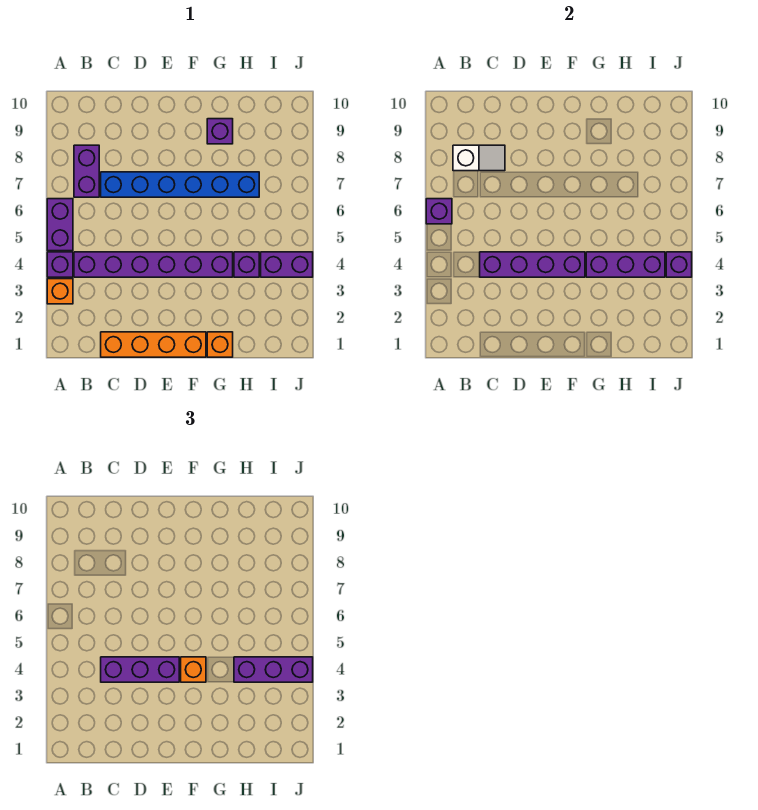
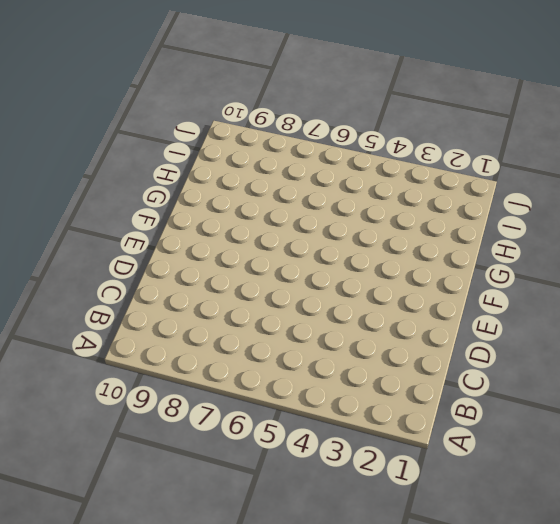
none -> orange brick A3 level 1
none -> purple brick A4 level 1
none -> purple brick A5:A6 level 1

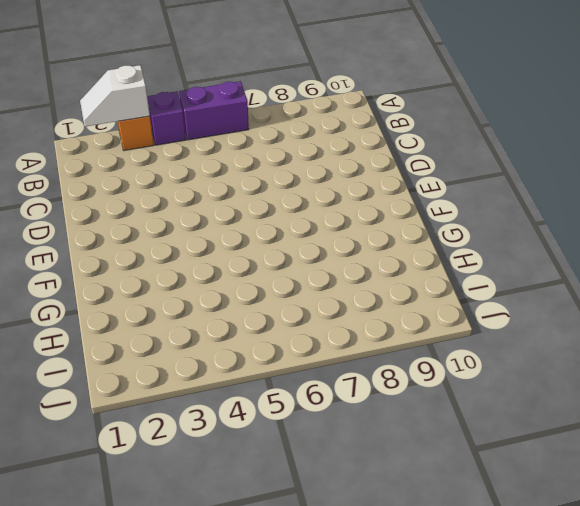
white slope A2:A3 level 2 top 3 -> white slope B8:C8 level 2 top B
none -> purple brick B4:G4 level 1
none -> purple brick B7:B8 level 1
none -> orange brick C1:F1 level 1

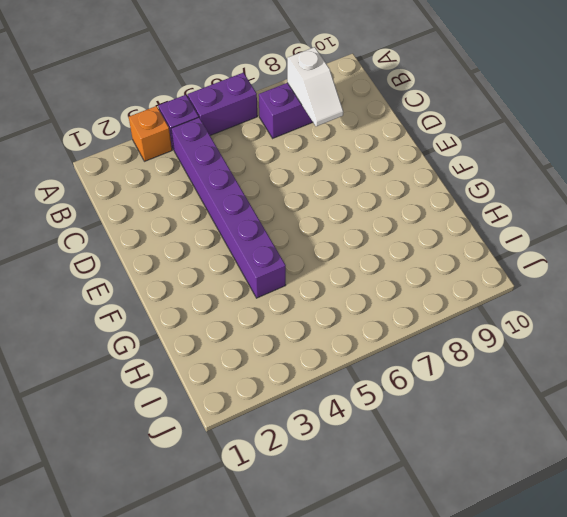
none -> orange brick C1:F1 level 1
none -> blue brick C7:H7 level 1
none -> orange brick G1 level 1

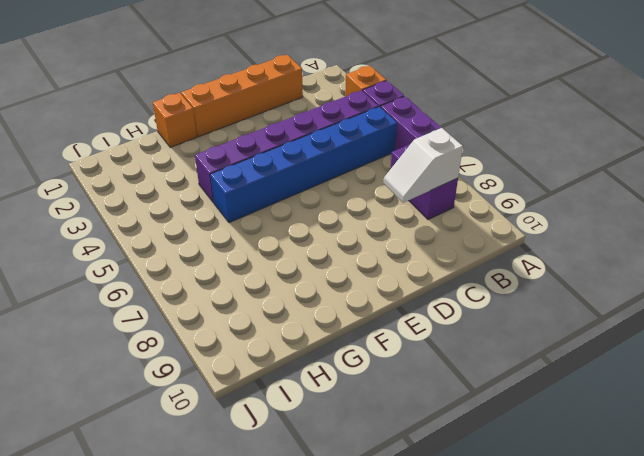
blue brick B5:G5 level 1 -> blue brick C7:H7 level 1
none -> purple brick G9 level 1
none -> purple brick H4 level 1
none -> purple brick I4:J4 level 1

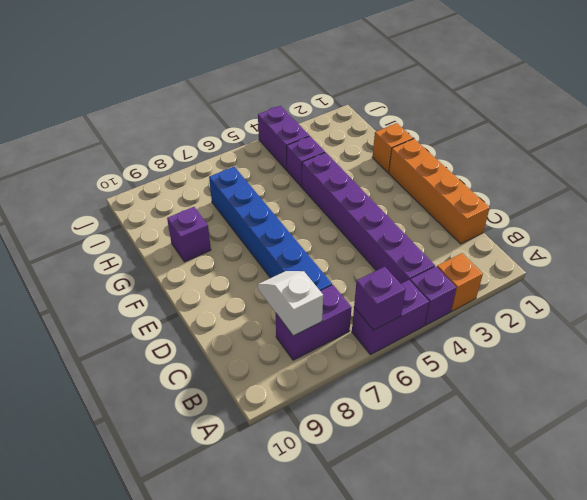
none -> purple brick C4:F4 level 2
none -> purple brick G4:I4 level 2
none -> purple brick J4 level 2

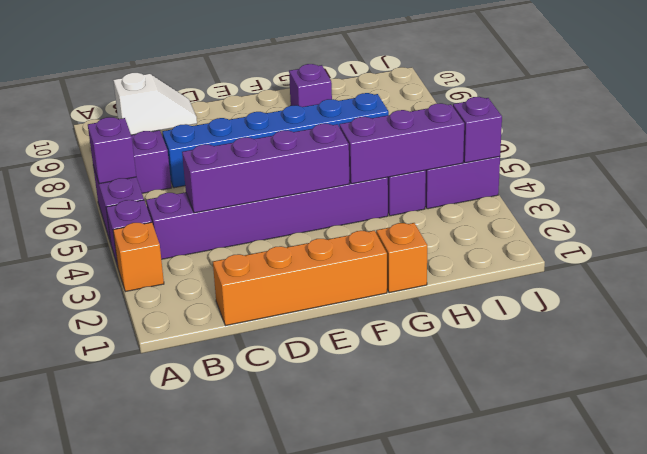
none -> purple brick C4:E4 level 3
none -> orange brick F4 level 3
none -> purple brick H4:J4 level 3

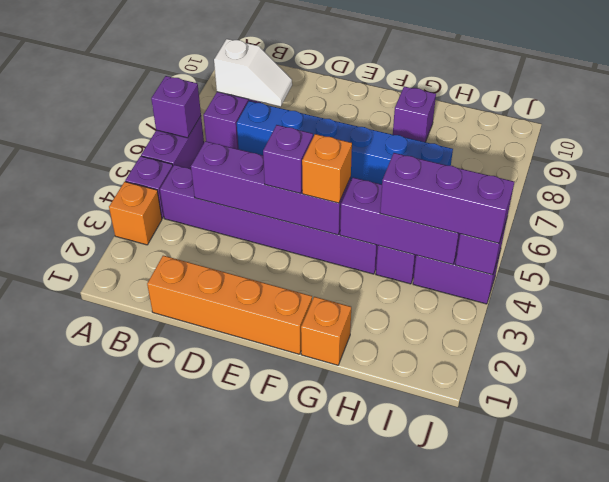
purple brick E4 level 3 -> purple brick C4:E4 level 3

